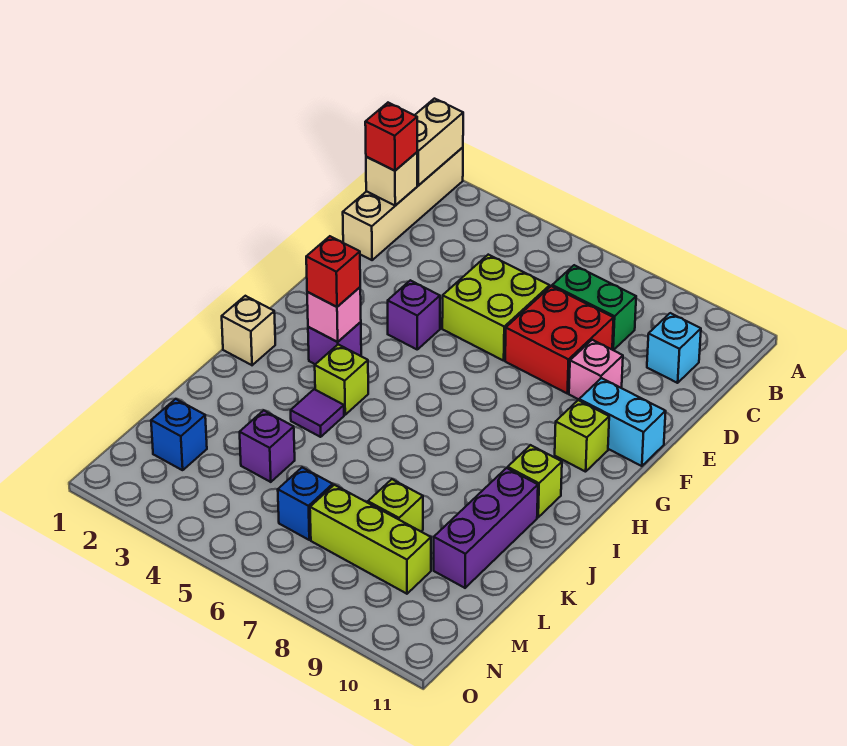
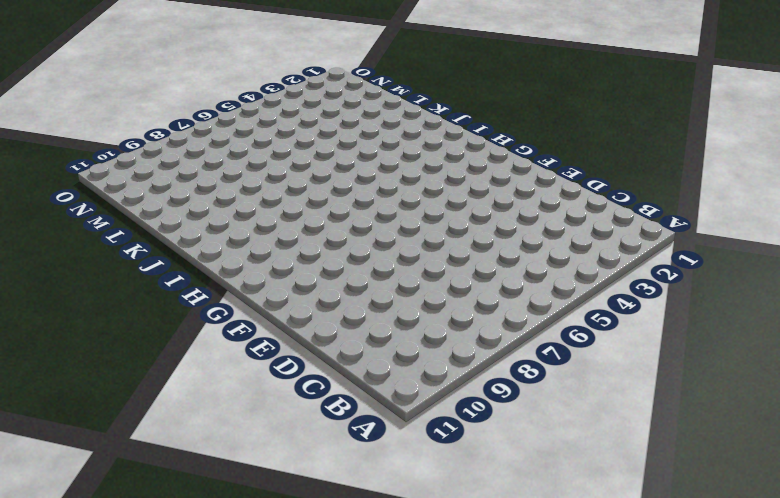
none -> tan brick A1:D1 level 1
none -> green brick C7:C8 level 1
none -> cyan brick C10 level 1

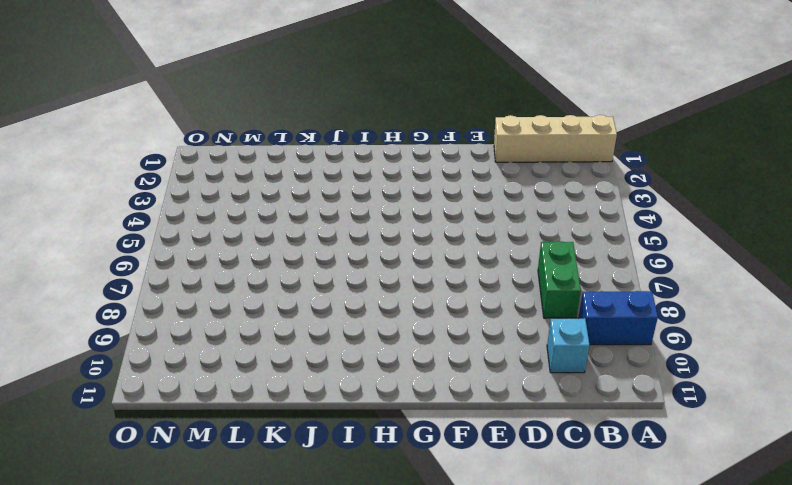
blue brick A9:B9 level 1 -> none
none -> lime brick D5:E6 level 1
none -> red brick D7:E8 level 1
none -> pink brick E9 level 1

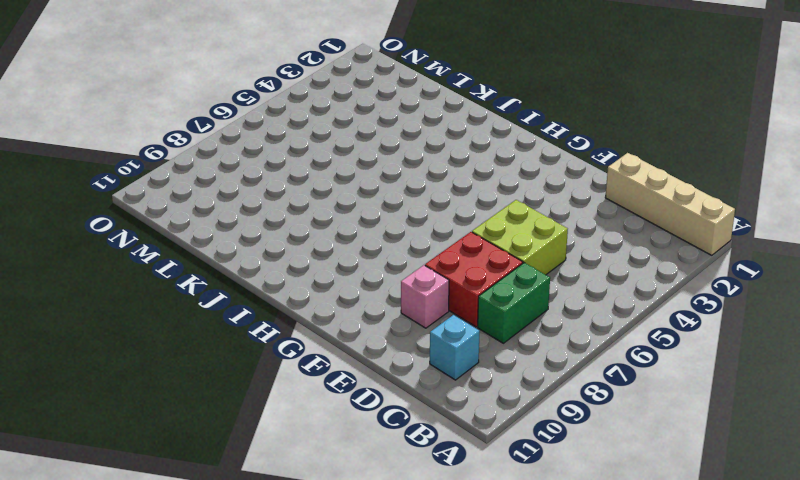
none -> purple brick F4 level 1
none -> cyan brick F10:F11 level 1
none -> lime brick G10 level 1

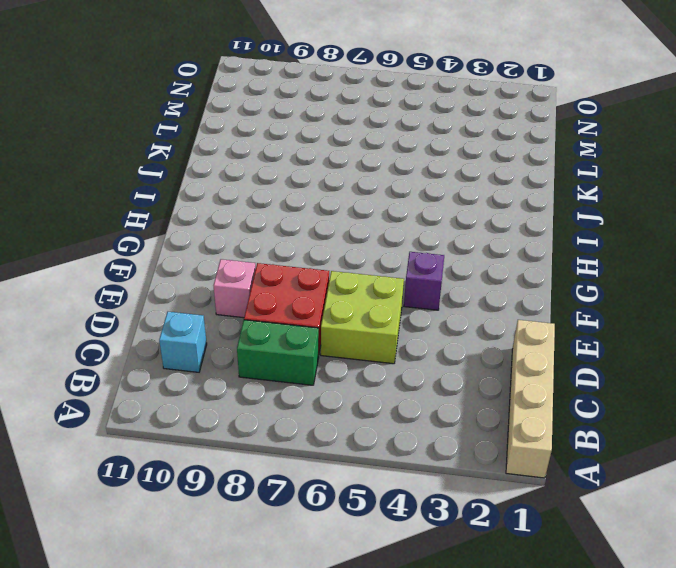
none -> cyan brick F10:F11 level 1
none -> lime brick G10 level 1
none -> purple brick H3 level 1

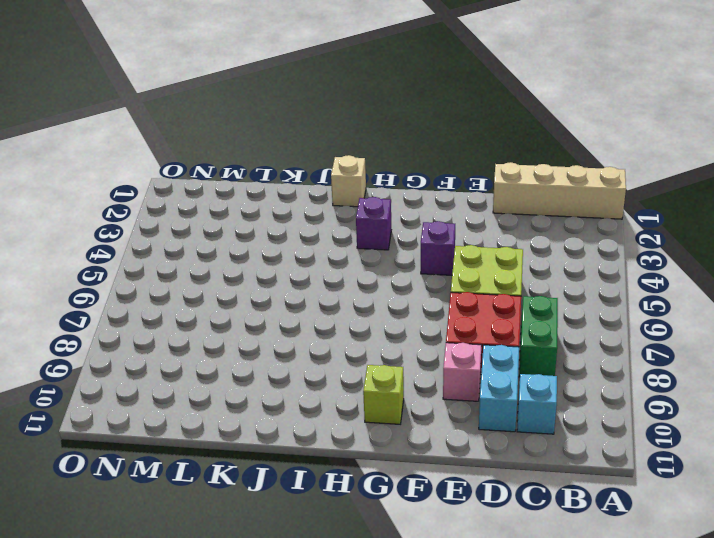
cyan brick D9:D10 level 1 -> cyan brick F10:F11 level 1
none -> lime brick I4 level 1
none -> lime brick I10 level 1
none -> purple tile J4 level 1

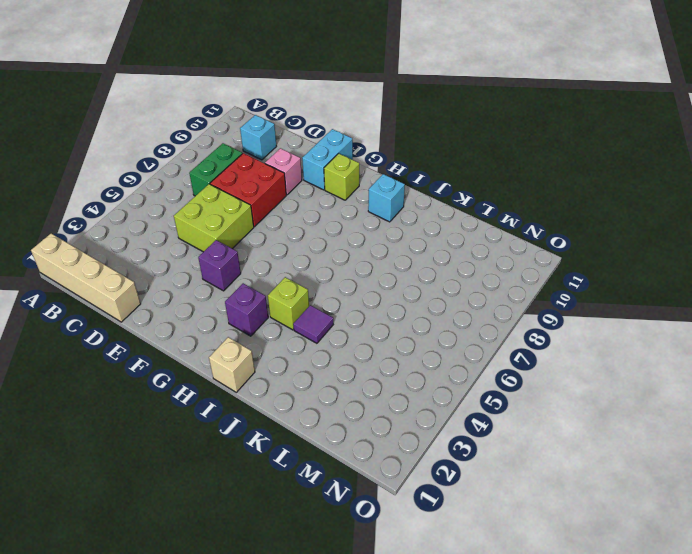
cyan brick I10 level 1 -> lime brick I10 level 1
none -> purple brick J10:L10 level 1
none -> purple brick L4 level 1
none -> lime brick L8 level 1

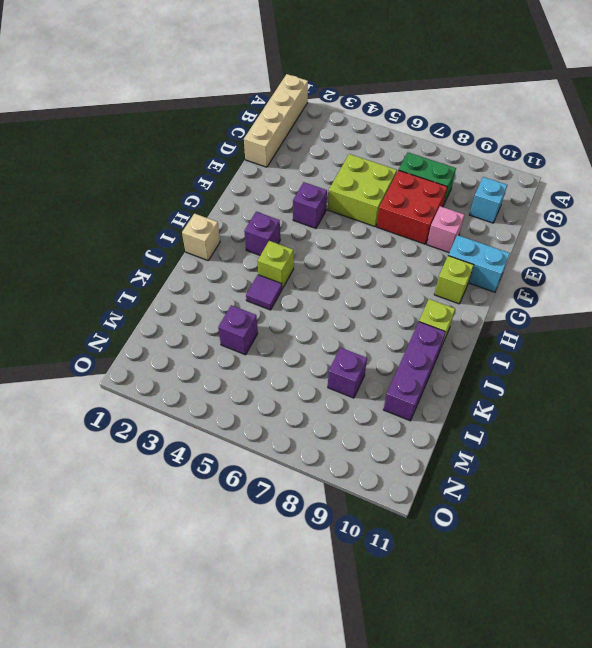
purple brick L8 level 1 -> lime brick L8 level 1
none -> blue brick M2 level 1
none -> blue brick M6 level 1
none -> lime brick M7:M9 level 1

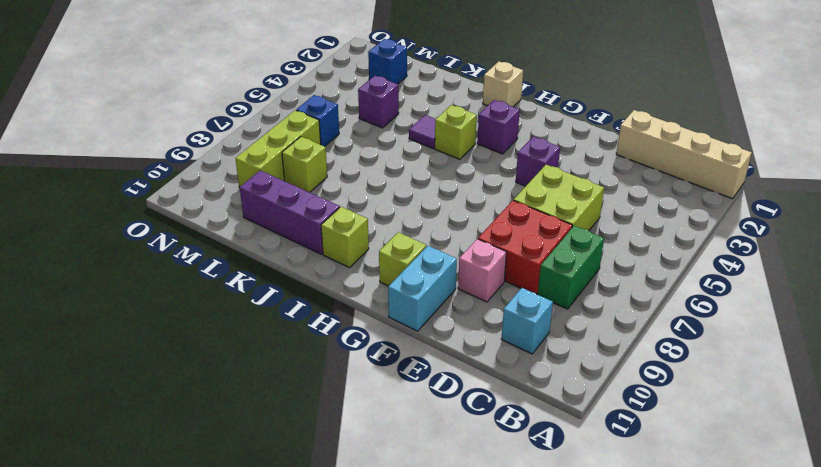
none -> tan brick A1:B1 level 2
none -> tan brick C1 level 2
none -> pink brick H3 level 2

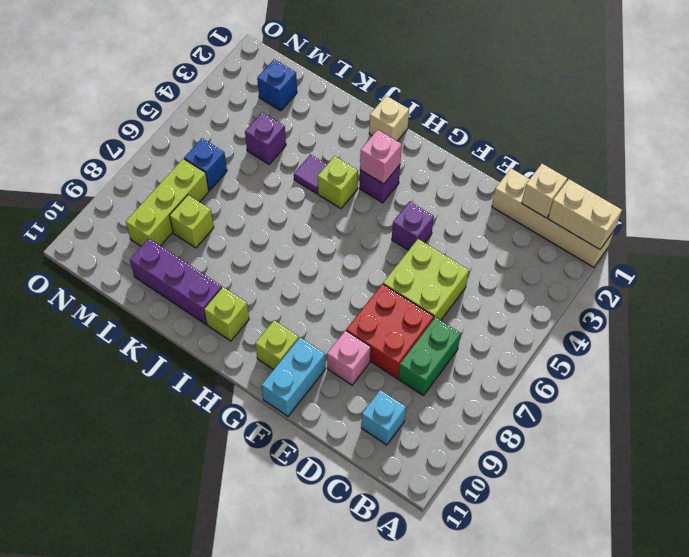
none -> red brick C1 level 3
none -> red brick H3 level 3

